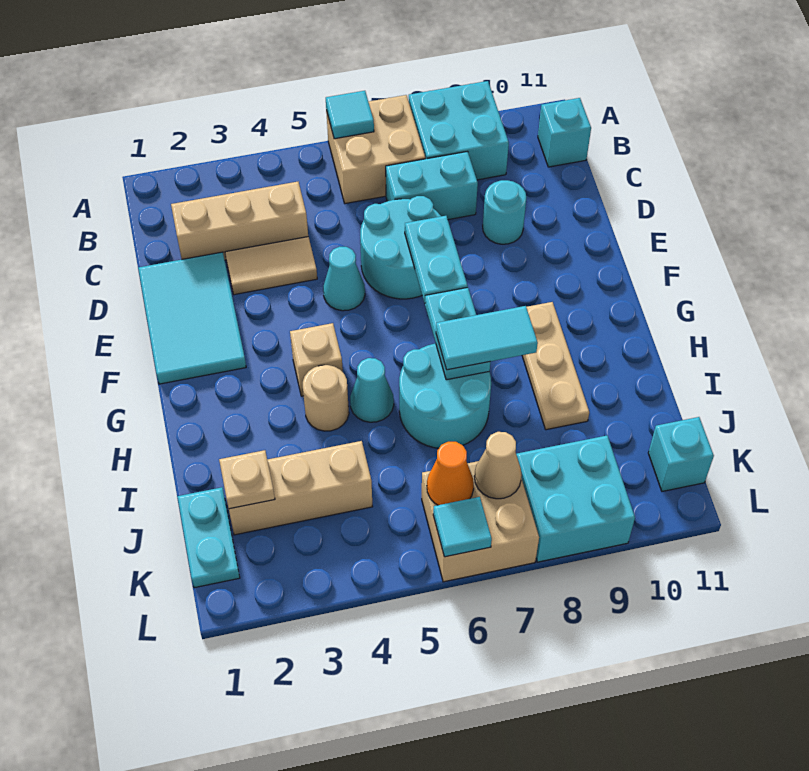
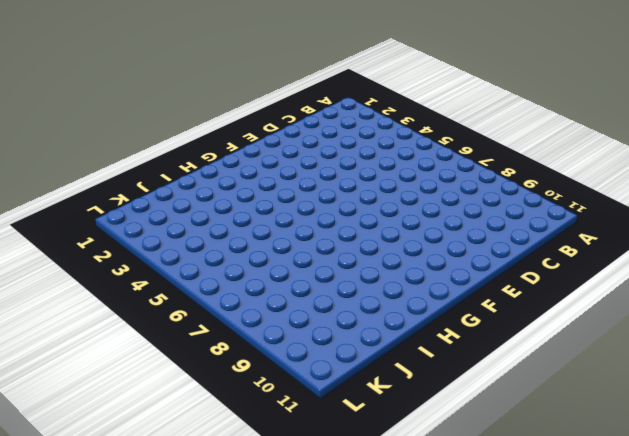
none -> tan brick A6:B7 level 1
none -> cyan brick A8:B9 level 1
none -> cyan brick B11 level 1

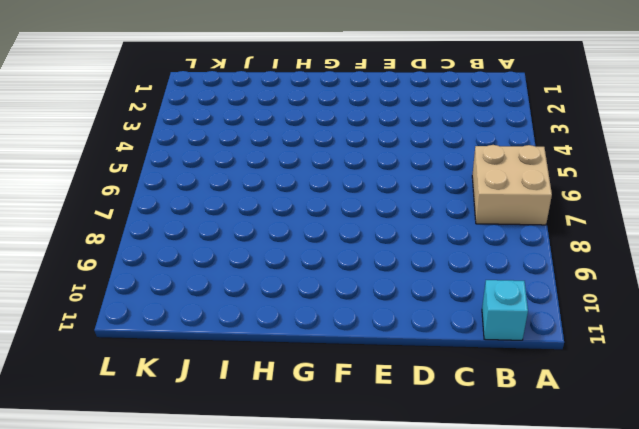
none -> cyan brick A8:B9 level 1
none -> tan brick C2:C4 level 1
none -> cyan brick C7:C8 level 1

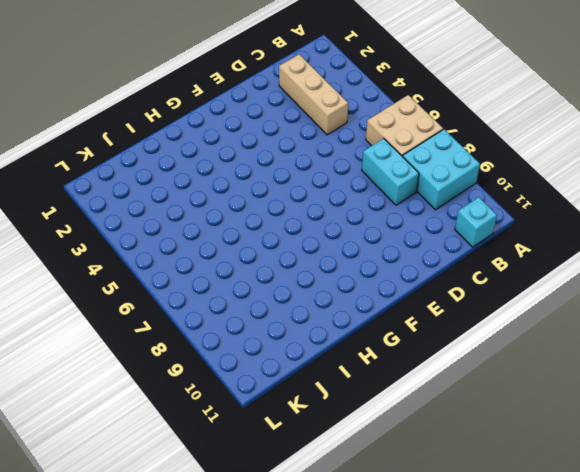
none -> cyan tile D1:F2 level 1
none -> tan tile D3:D4 level 1
none -> cyan round brick D6:E7 level 1

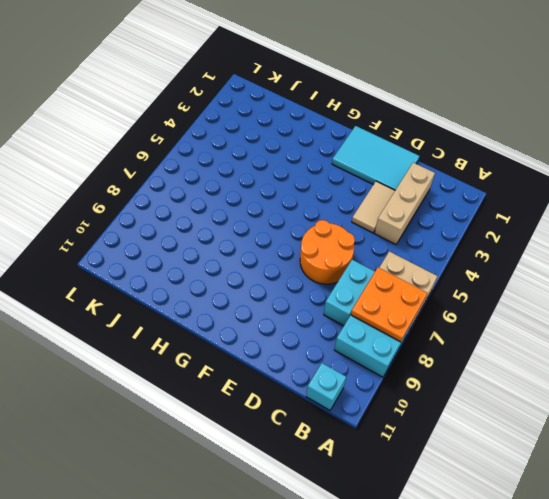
orange plate A7:B8 level 2 -> none
orange round brick D6:E7 level 1 -> cyan round brick D6:E7 level 1
none -> cyan round brick D9 level 1
none -> cyan cone E5 level 1
none -> tan brick G4 level 1

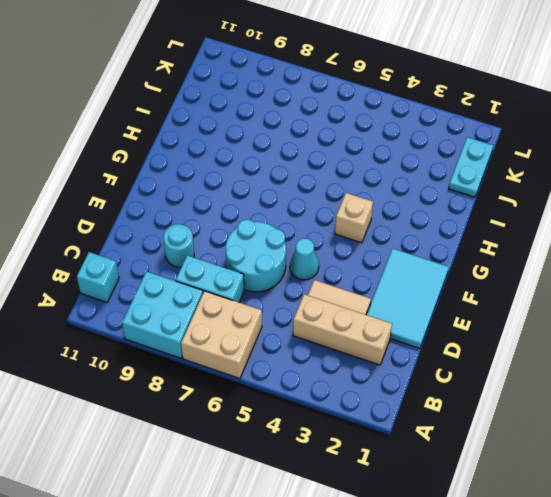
none -> tan plate G9:I9 level 1
none -> tan round brick H4 level 1
none -> cyan cone H5 level 1

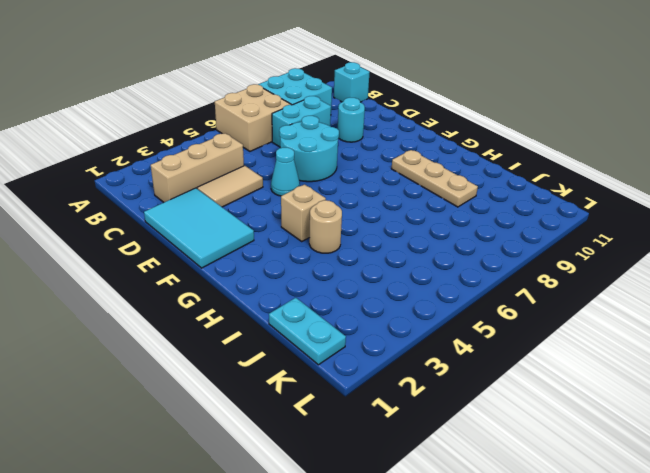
none -> cyan cone H5 level 1
none -> cyan round brick H6:I7 level 1
none -> tan brick J2:J4 level 1

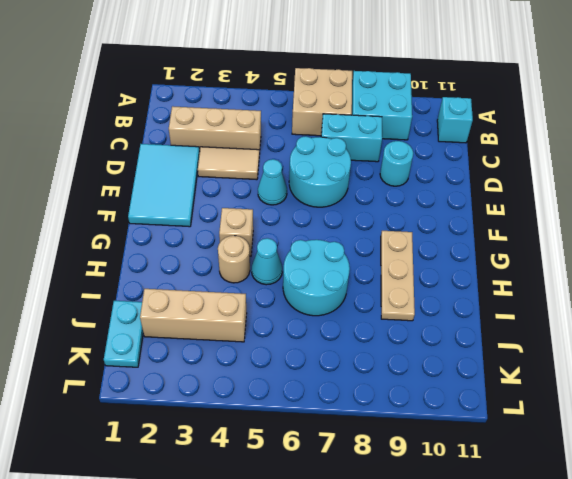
none -> tan brick K6:L7 level 1
none -> cyan brick K8:L9 level 1
none -> cyan brick K11 level 1

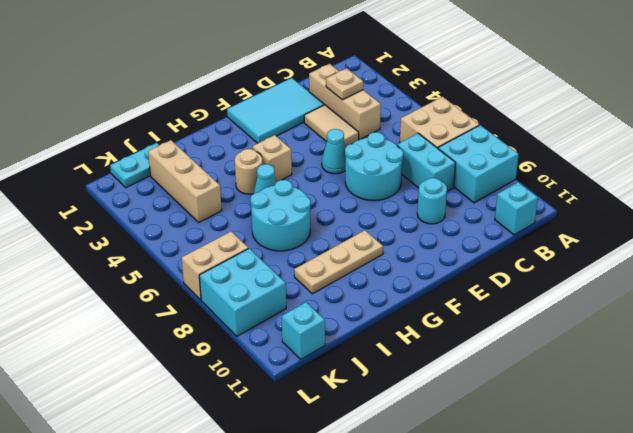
tan plate C3 level 2 -> tan plate J2 level 2
tan brick K7:L7 level 1 -> tan brick K6:L7 level 1
none -> cyan tile A6 level 2
none -> cyan plate E7:F7 level 2
none -> cyan plate G7:H7 level 2

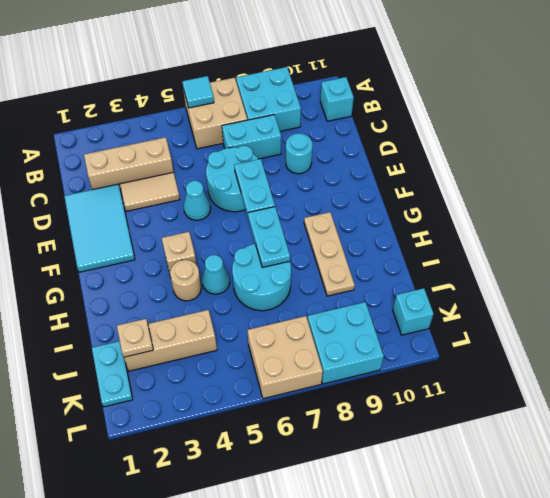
none -> orange cone K6 level 2
none -> tan cone K7 level 2
none -> cyan tile L6 level 2

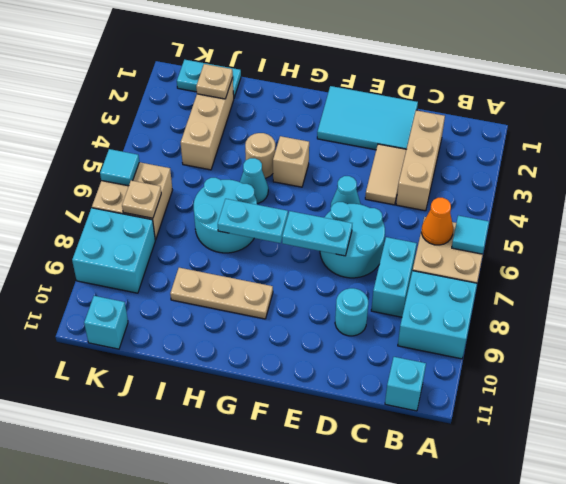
orange cone B6 level 2 -> orange cone K6 level 2
tan plate K7 level 2 -> tan cone K7 level 2
none -> cyan tile H7:H8 level 3

